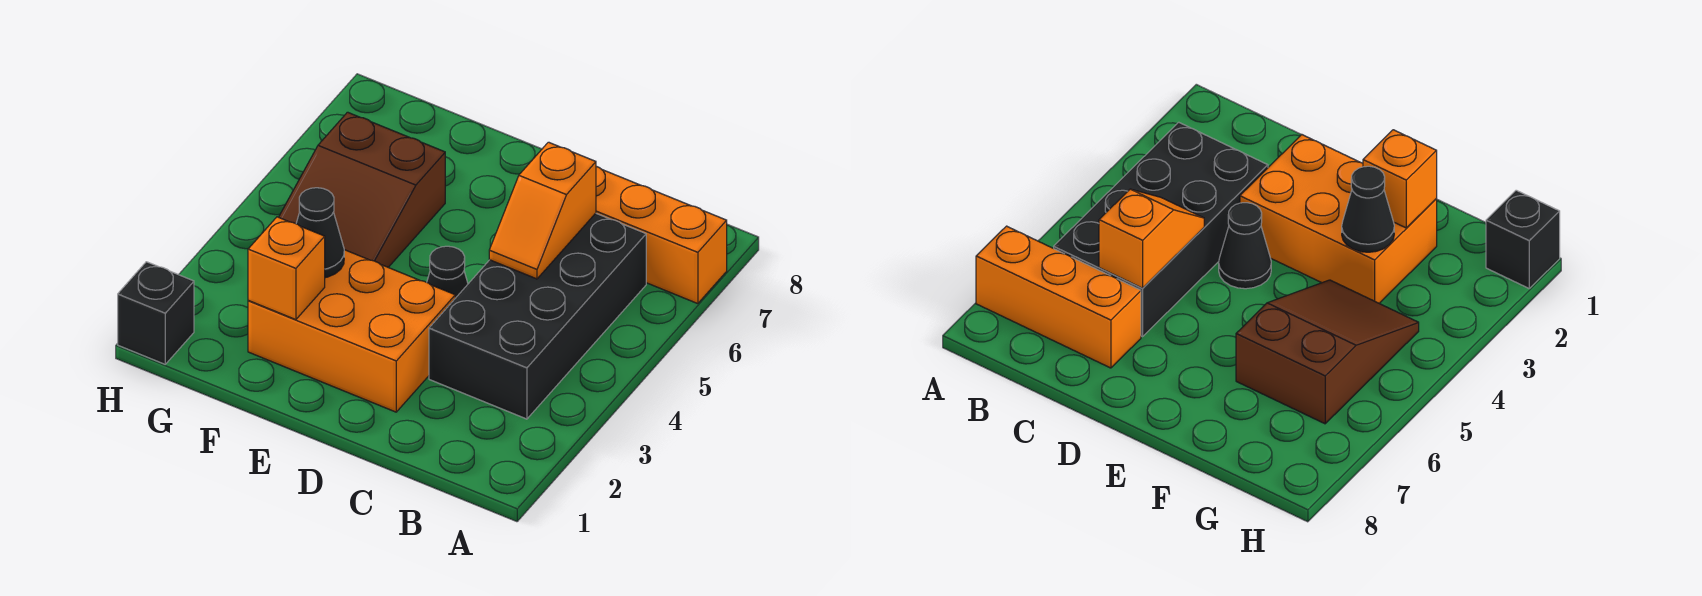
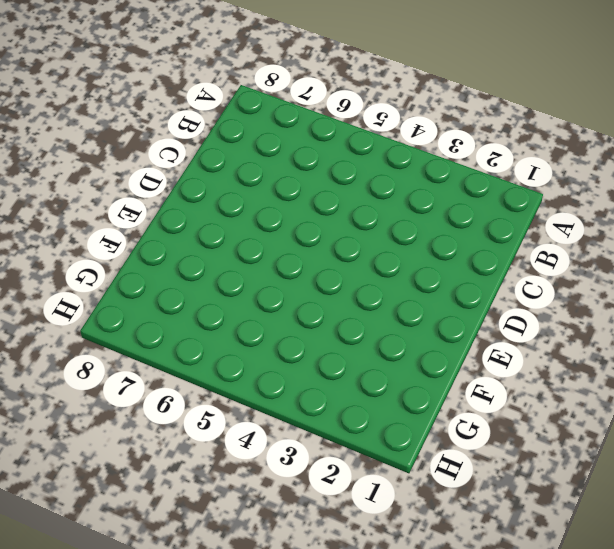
none -> orange brick A7:C7 level 1
none -> black brick B3:C6 level 1

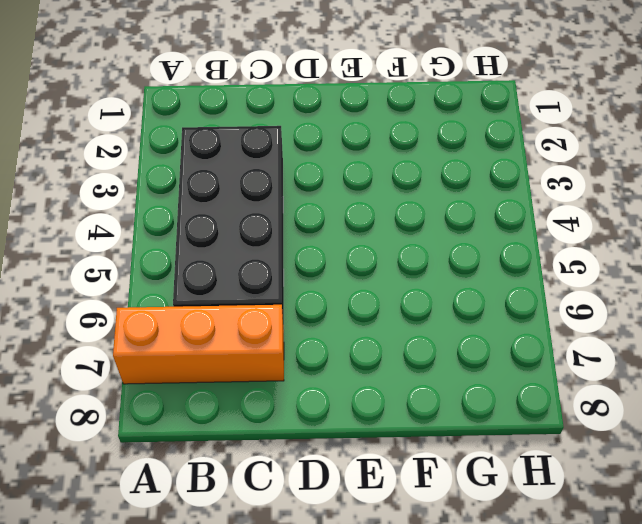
none -> orange brick D2:F3 level 1
none -> black cone D4 level 1

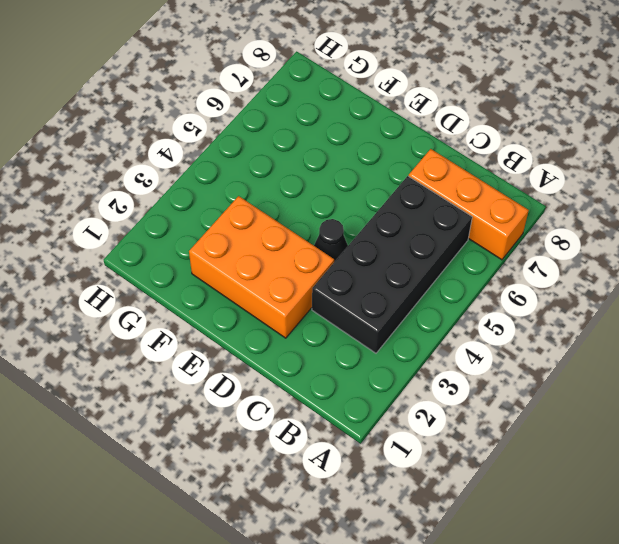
none -> brown slope F4:G6 level 1 top 6
none -> black brick H1 level 1

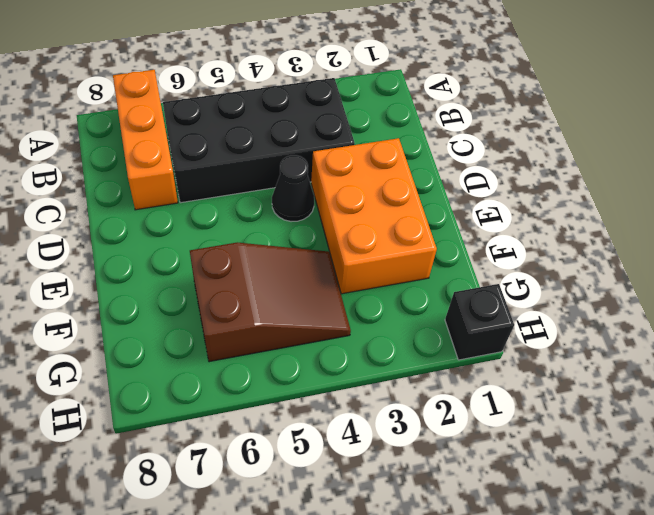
none -> orange slope C5:C6 level 2 top 6
none -> orange brick F2 level 2

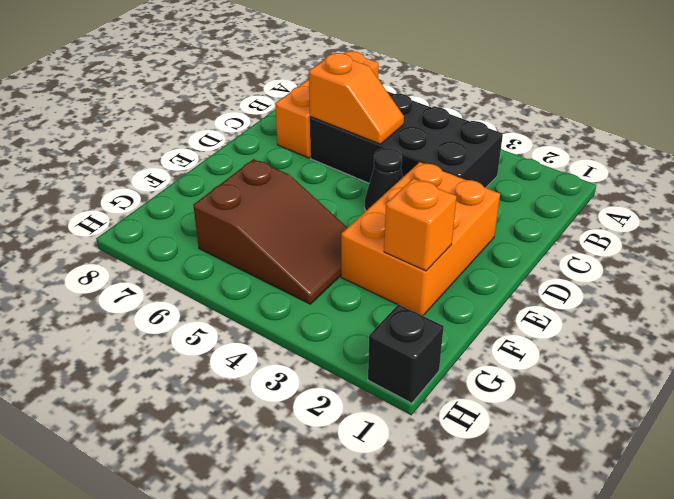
none -> black cone F3 level 2

